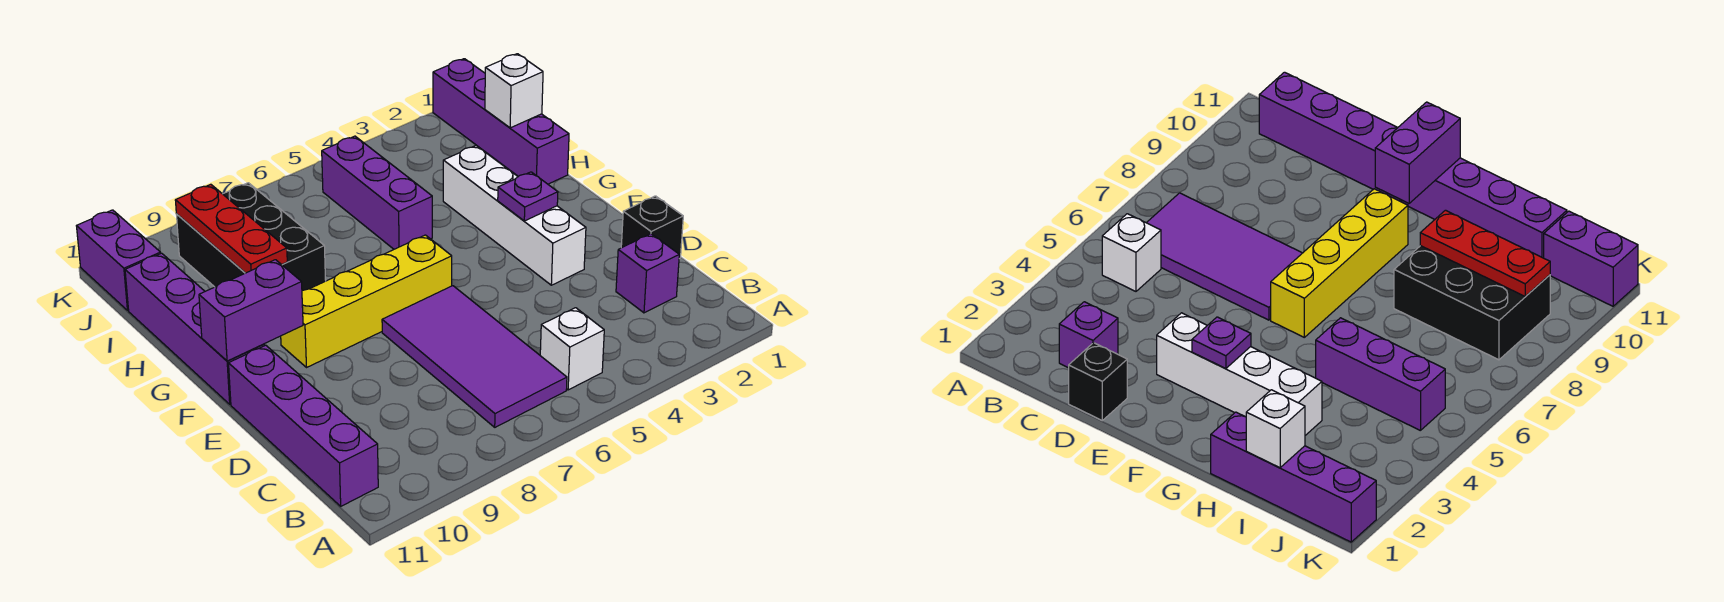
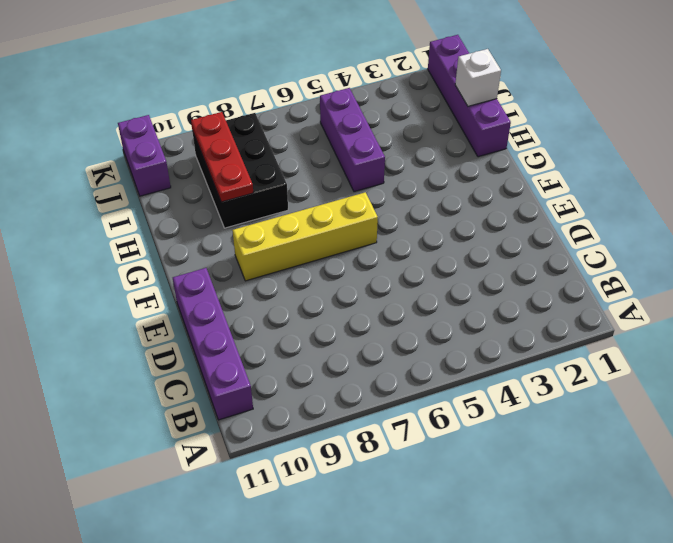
none -> white brick B5 level 1
none -> purple tile B6:E7 level 1
none -> purple brick C2 level 1

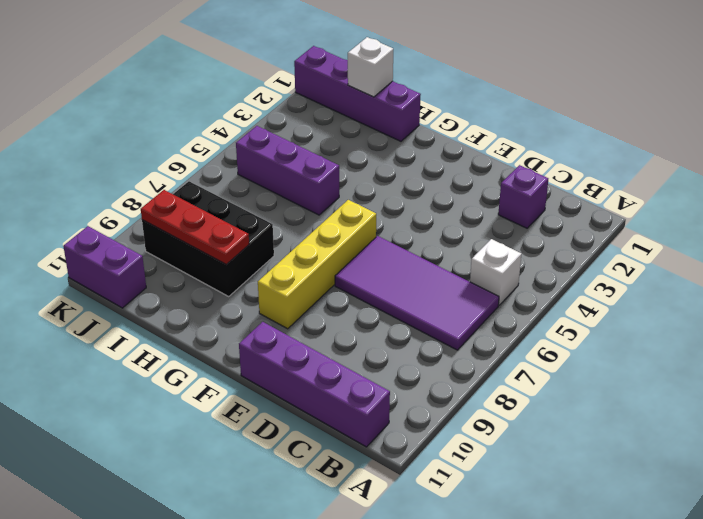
none -> black brick D1 level 1
none -> white brick E3:H3 level 1
none -> purple brick F11:I11 level 1

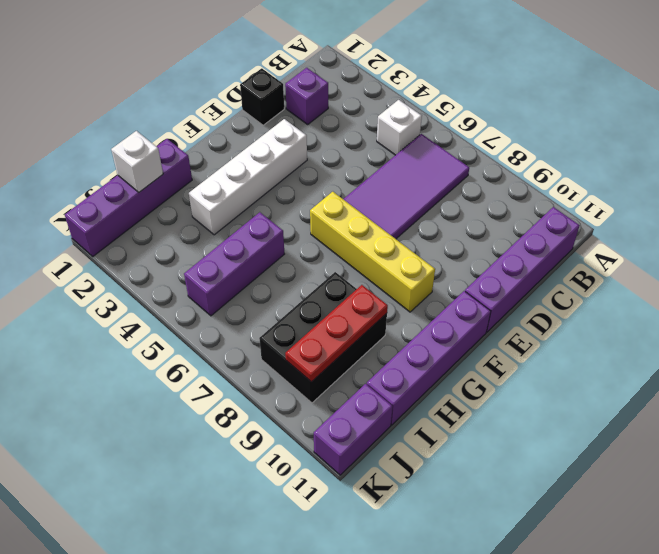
none -> purple plate F3 level 2
none -> purple brick F10:F11 level 2

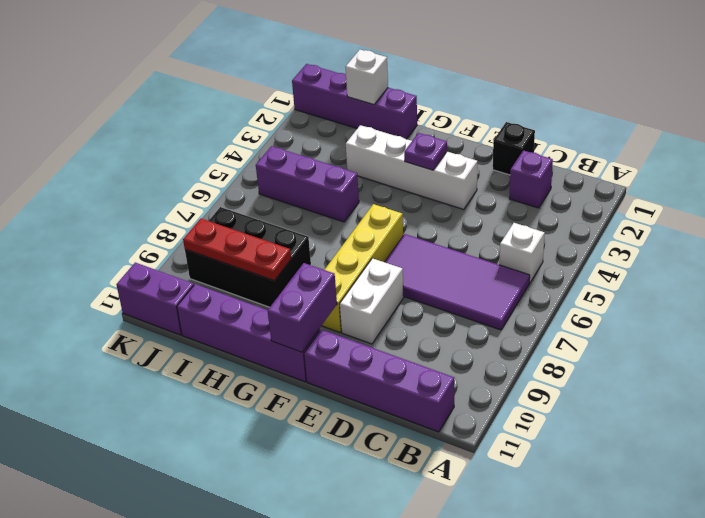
white brick E8:E9 level 1 -> none

